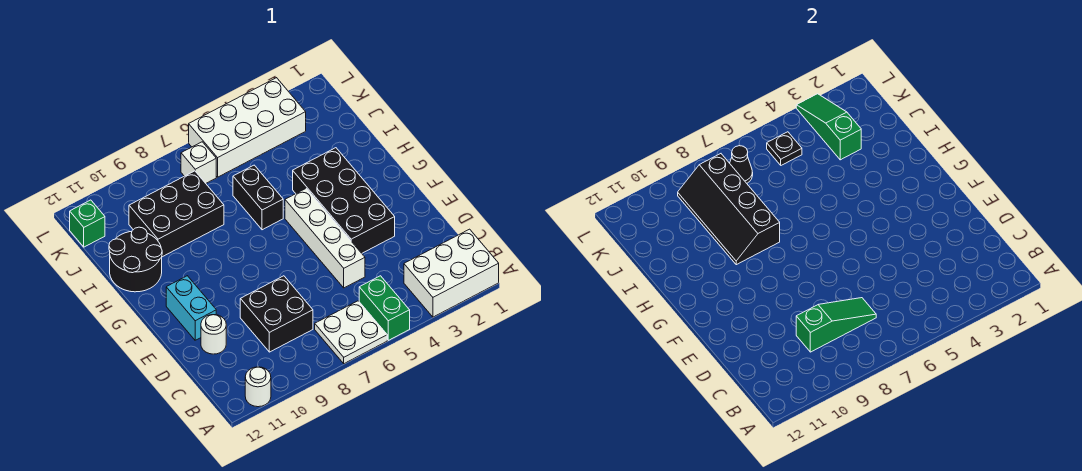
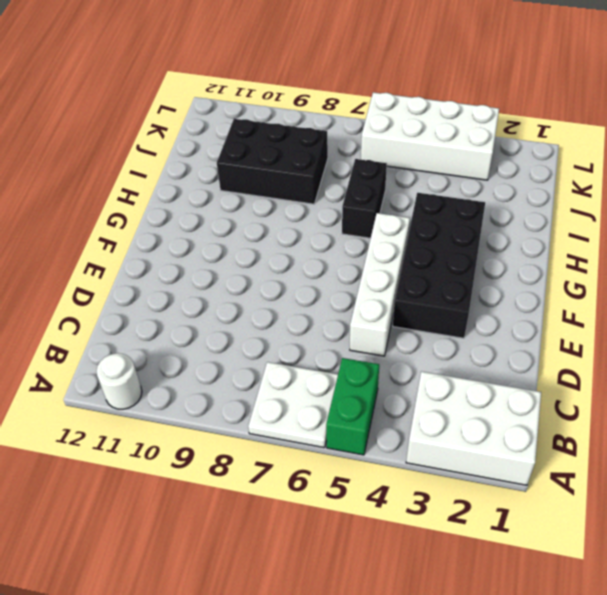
none -> black brick C8:D9 level 1
none -> white round brick D11 level 1
none -> cyan brick E11:F11 level 1

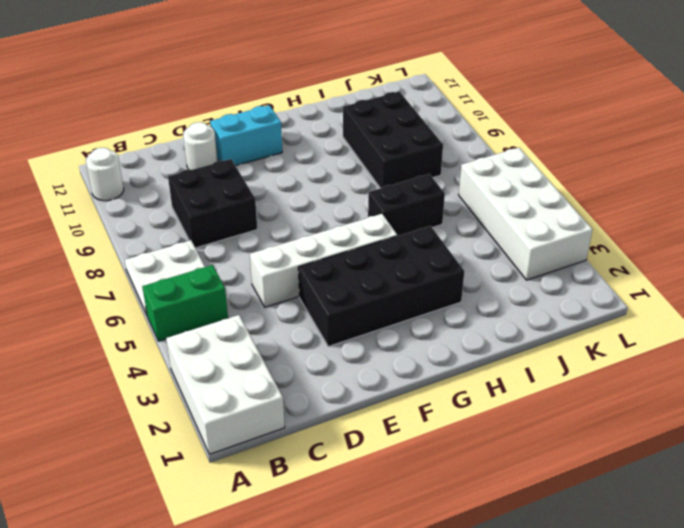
none -> black round brick H11:I12 level 1
none -> white brick K7 level 1
none -> green brick K12 level 1

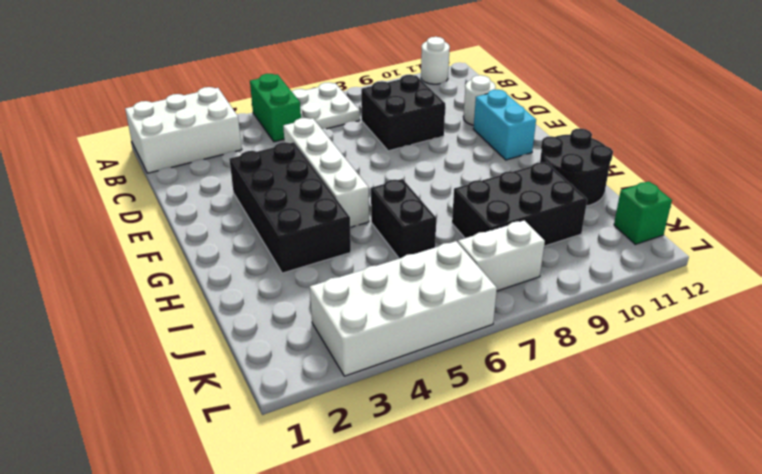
white brick K7:K8 level 1 -> white brick K7 level 1
none -> green slope C7:C9 level 2 top 9
none -> black slope H8:K9 level 2 top 8
none -> green slope J3:L3 level 2 top J

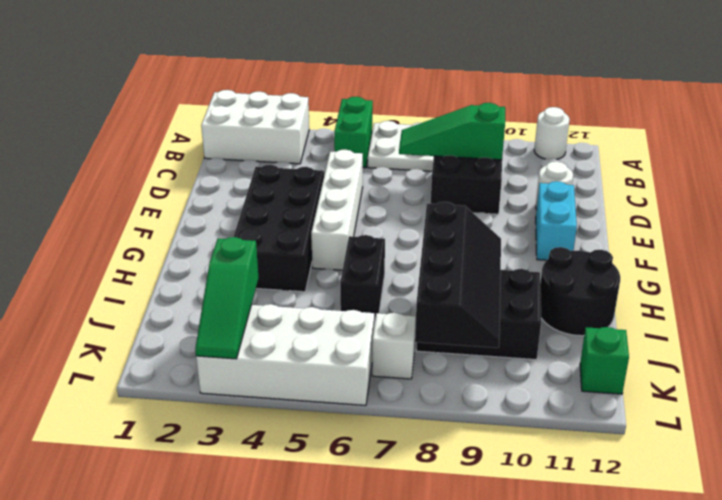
none -> black plate K5 level 2
none -> black cone K7 level 2

